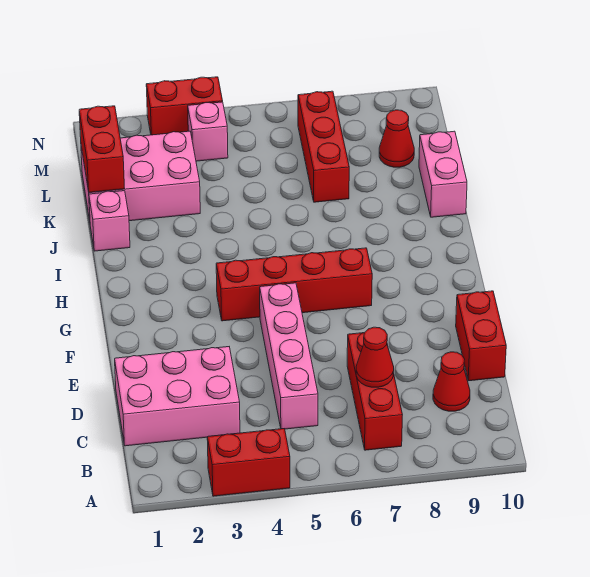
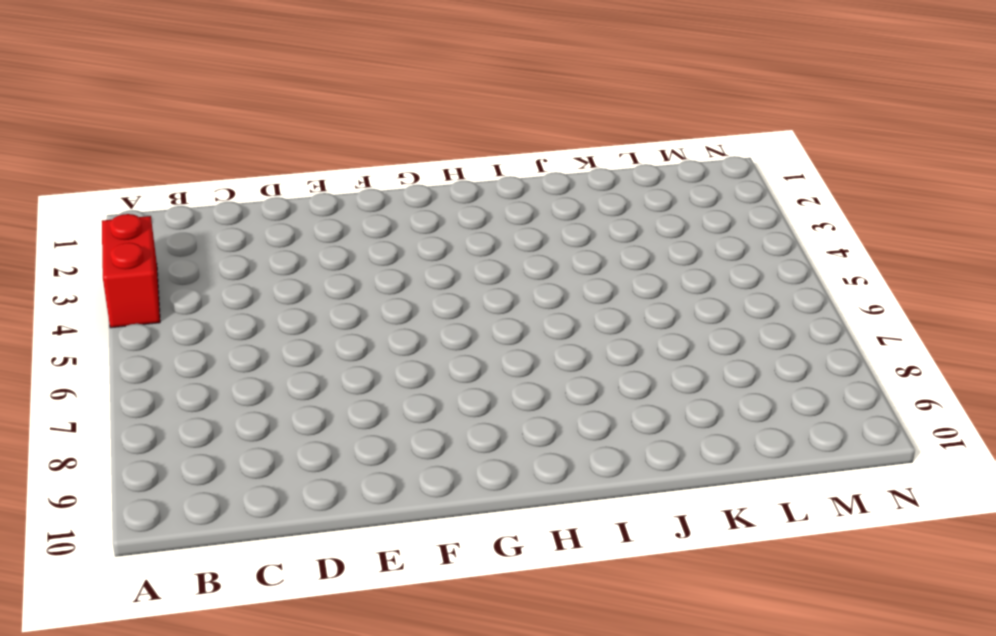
none -> red brick B7:D7 level 1
none -> pink brick C1:D3 level 1
none -> pink brick C5:F5 level 1

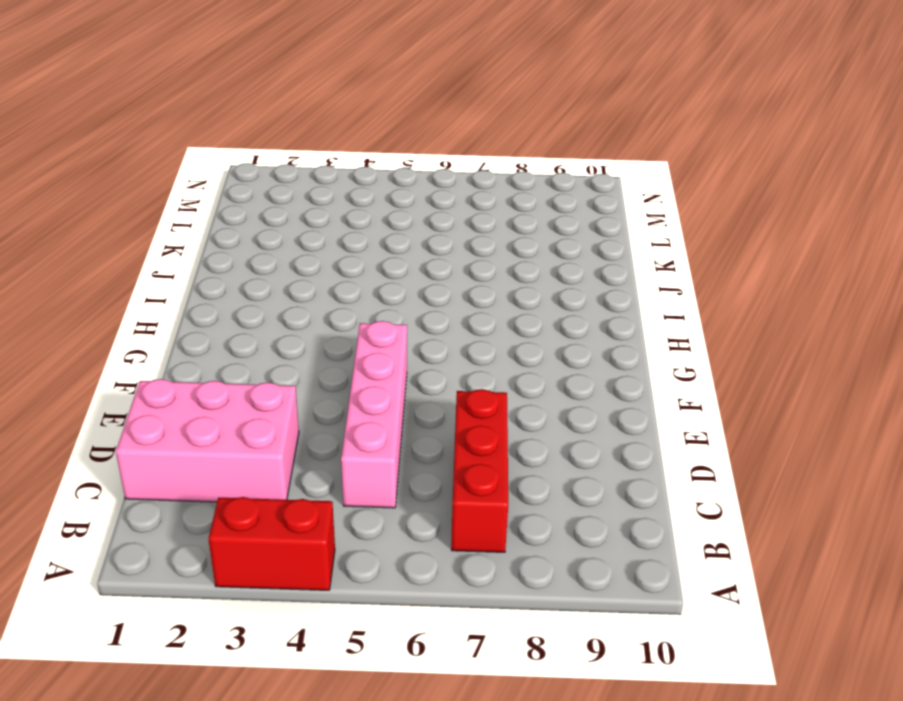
none -> red cone C9 level 1
none -> red brick D10:E10 level 1
none -> red brick G4:G7 level 1

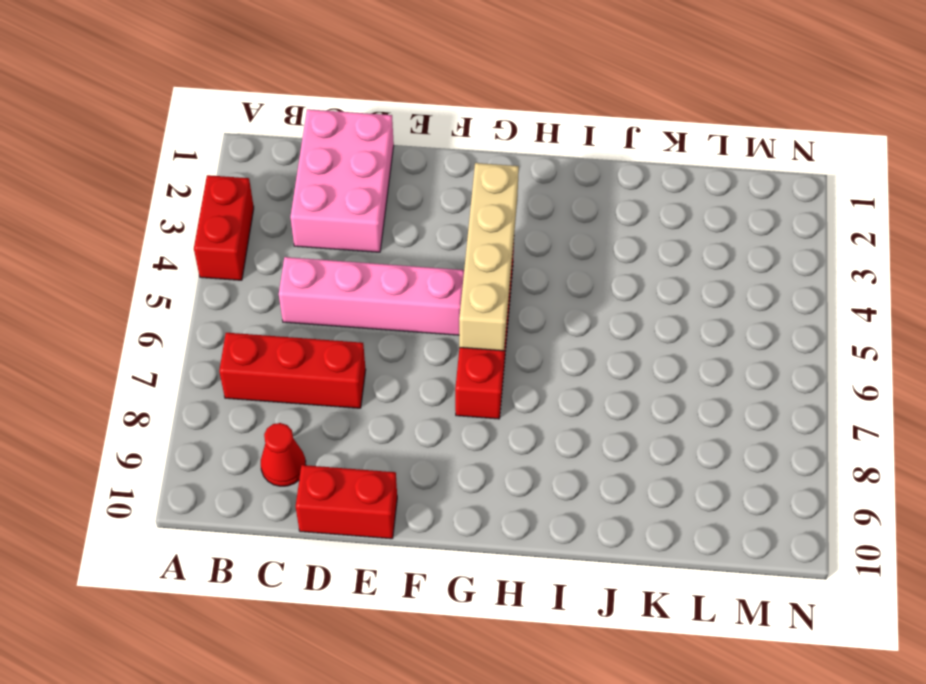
tan brick G3:G6 level 2 -> none
none -> pink brick J1 level 1
none -> pink brick J10:K10 level 1
none -> pink brick K1:L3 level 1

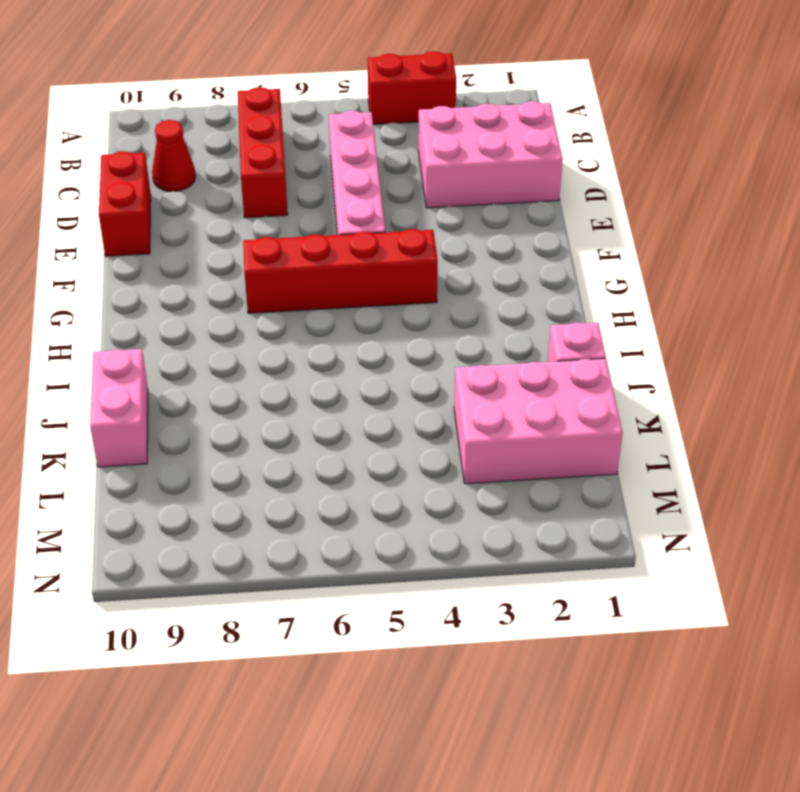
none -> red brick K7:M7 level 1
none -> red cone L9 level 1
none -> pink brick M4 level 1

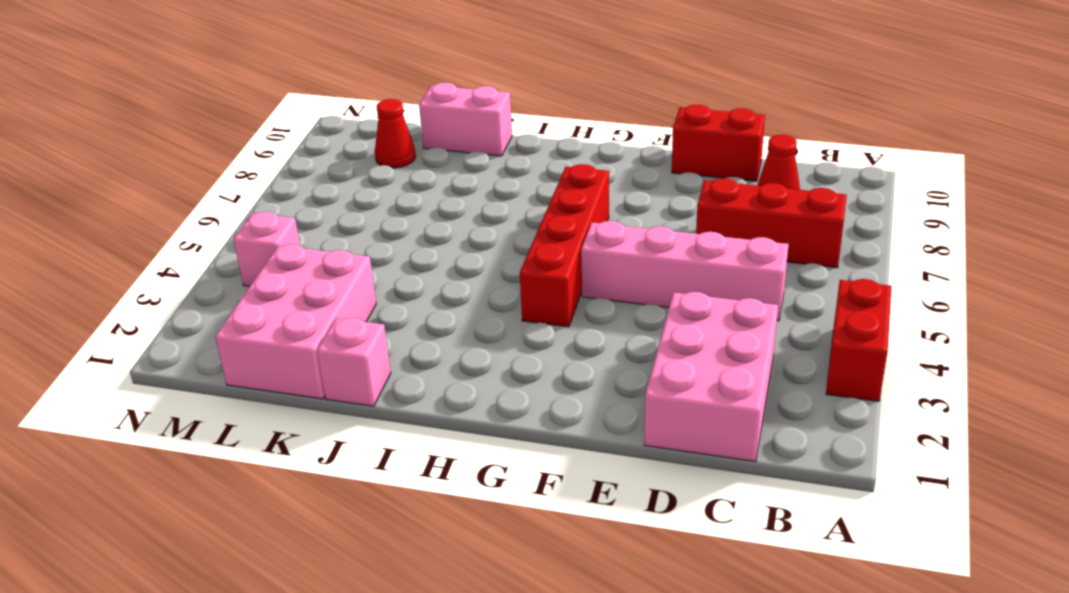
none -> red brick K7:M7 level 1
none -> red brick N3:N4 level 1
none -> red cone C7 level 2

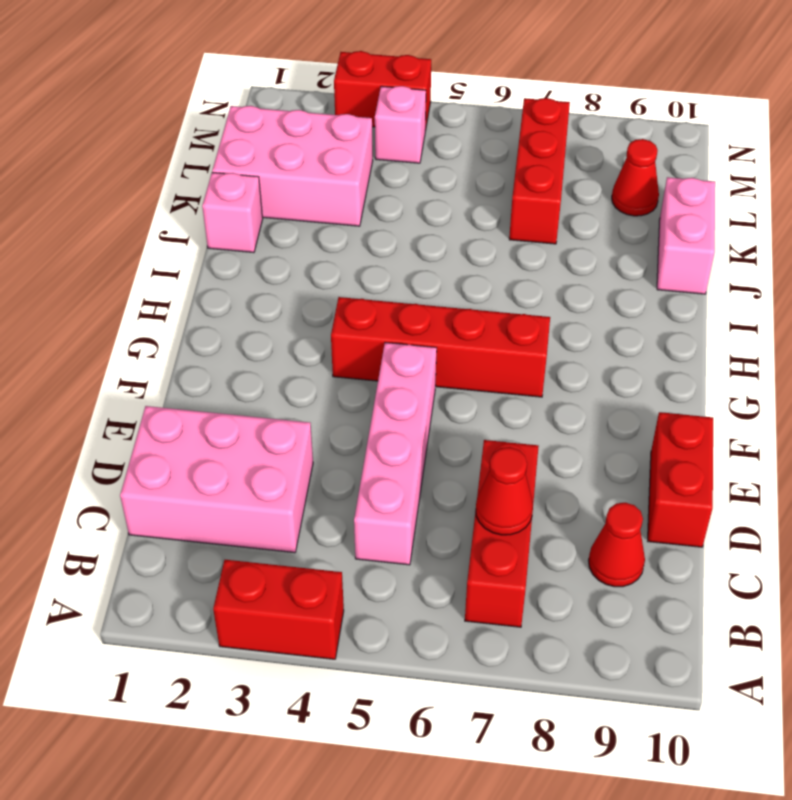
none -> red brick K1:L1 level 2

